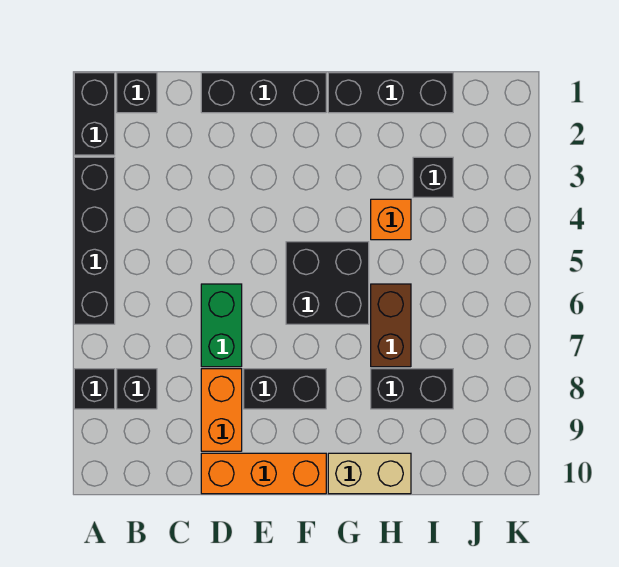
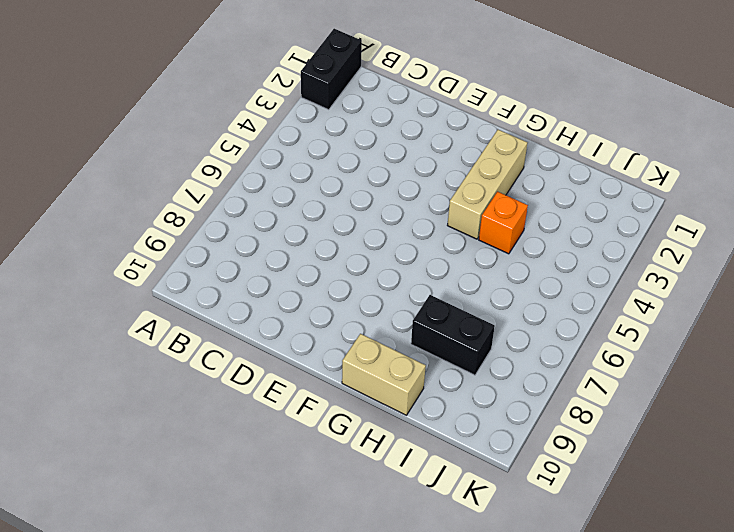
tan brick G2:G4 level 1 -> none
none -> black brick A3:A6 level 1
none -> black brick A8 level 1
none -> black brick B1 level 1

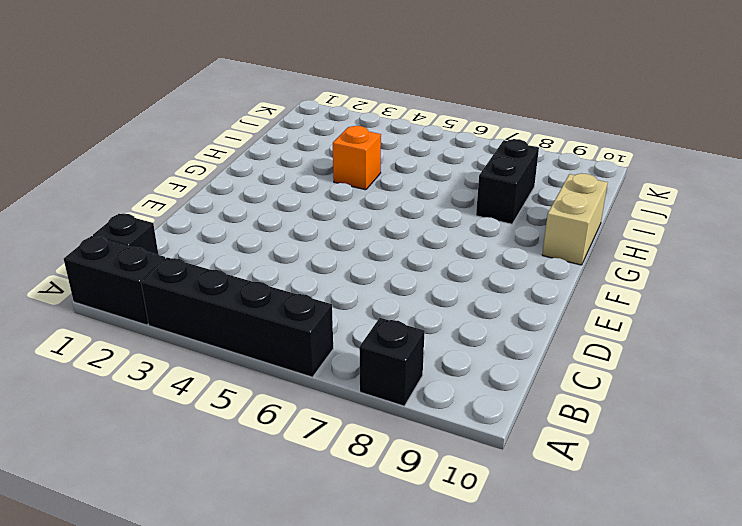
none -> black brick B8 level 1
none -> black brick D1:F1 level 1
none -> green brick D6:D7 level 1

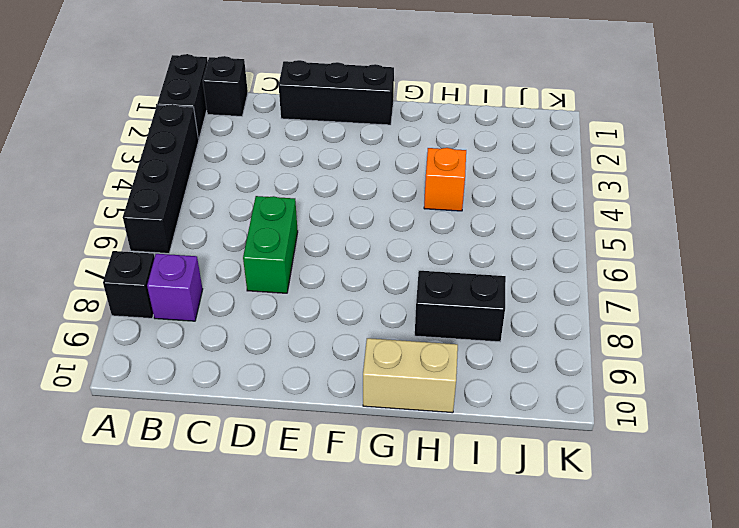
purple brick B8 level 1 -> black brick B8 level 1
none -> orange brick D8:D9 level 1
none -> orange brick D10:F10 level 1
none -> black brick E8:F8 level 1

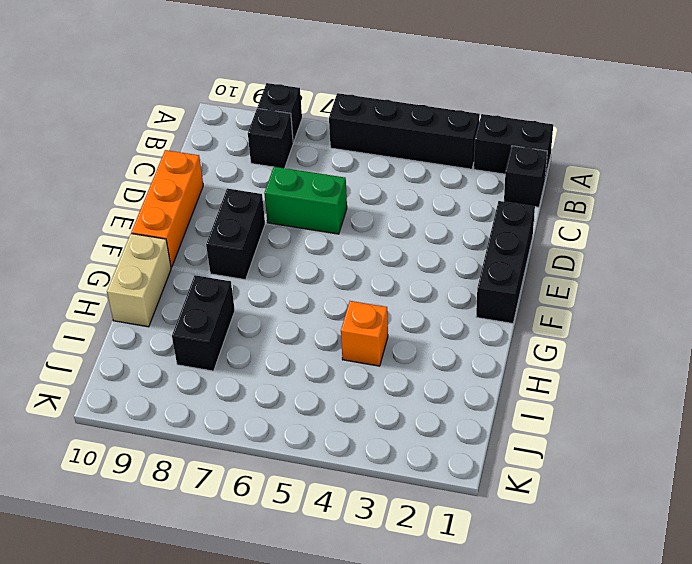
none -> orange brick D8:D9 level 1
none -> black brick F5:G6 level 1
none -> black brick G1:I1 level 1

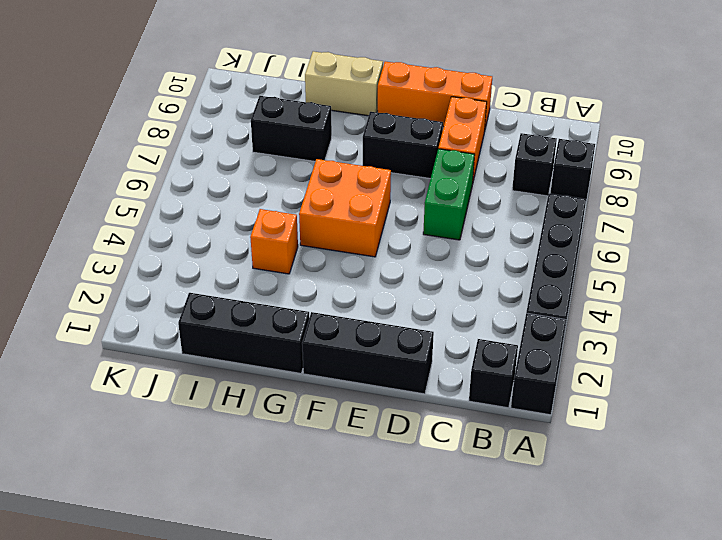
orange brick F5:G6 level 1 -> black brick F5:G6 level 1
none -> brown brick H6:H7 level 1
none -> black brick I3 level 1

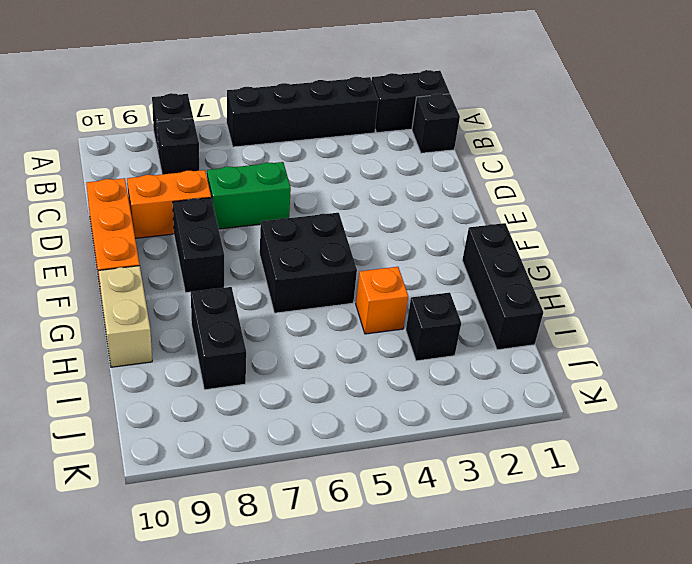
none -> black brick D1:F1 level 1
none -> brown brick H6:H7 level 1

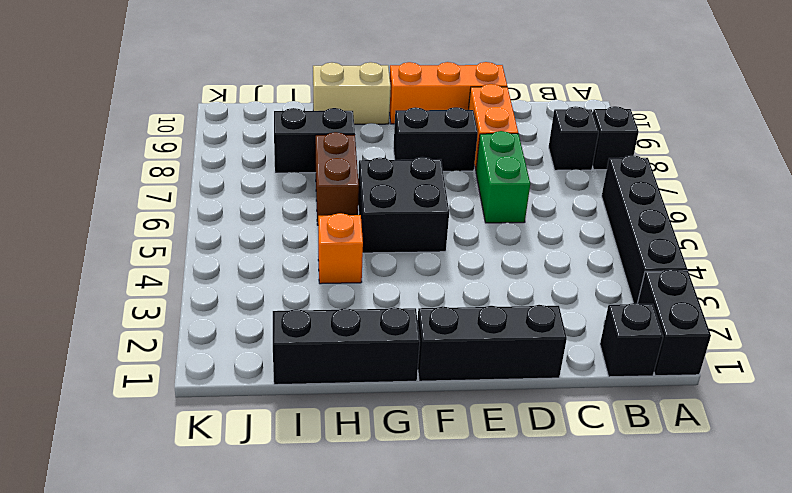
none -> black brick I3 level 1

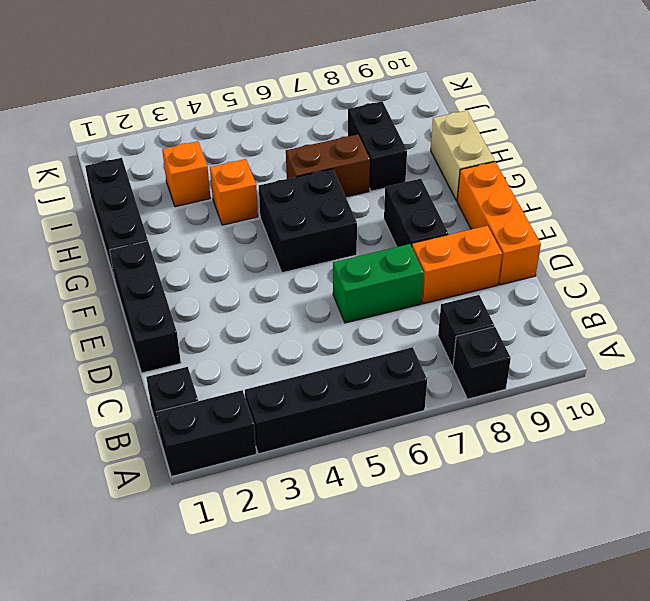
orange brick I3 level 1 -> black brick I3 level 1

